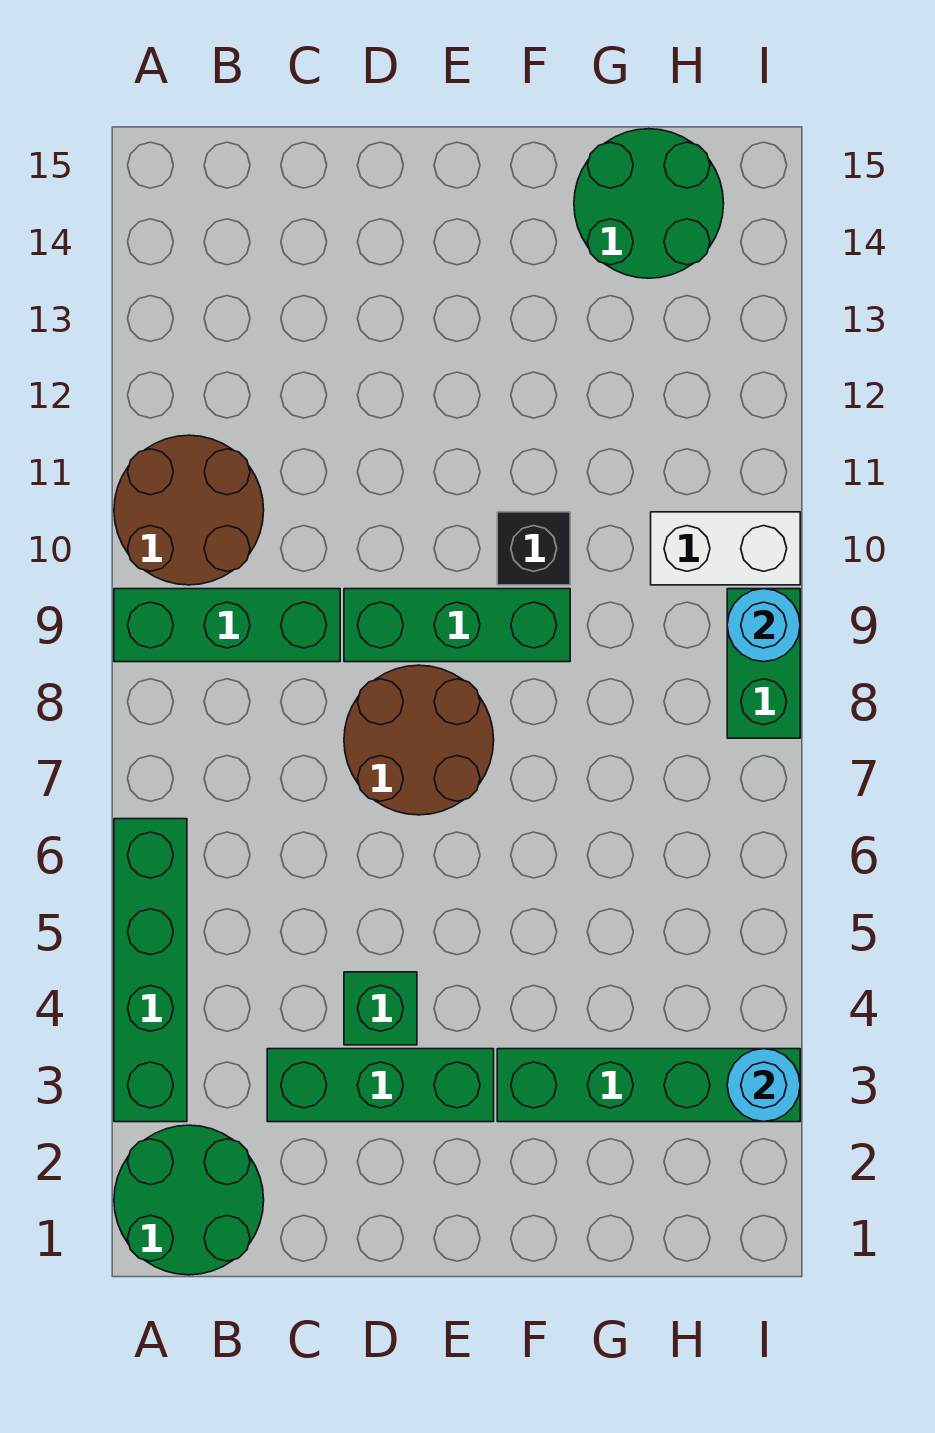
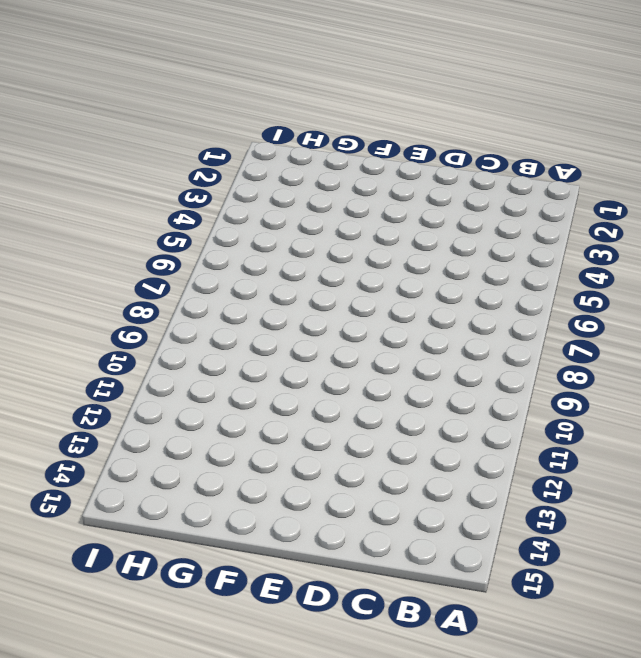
none -> green round brick A1:B2 level 1
none -> green brick A3:A6 level 1
none -> green brick A9:C9 level 1

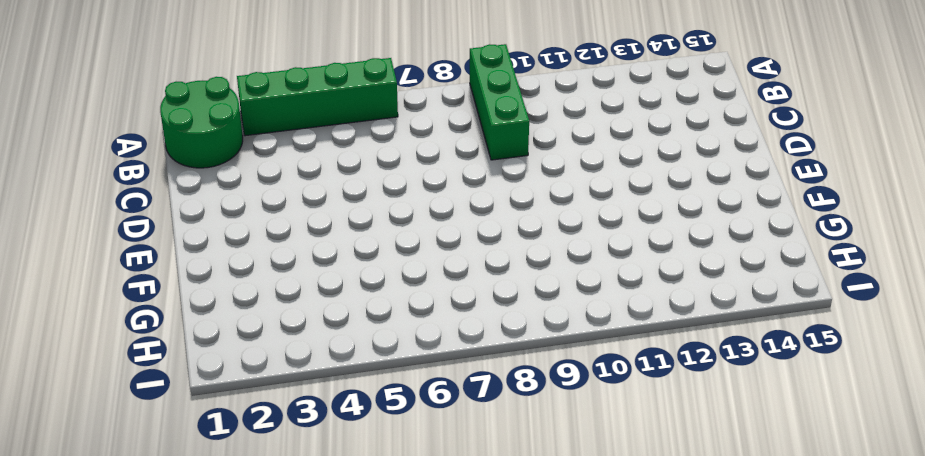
none -> brown round brick A10:B11 level 1
none -> green brick C3:E3 level 1
none -> green brick D4 level 1

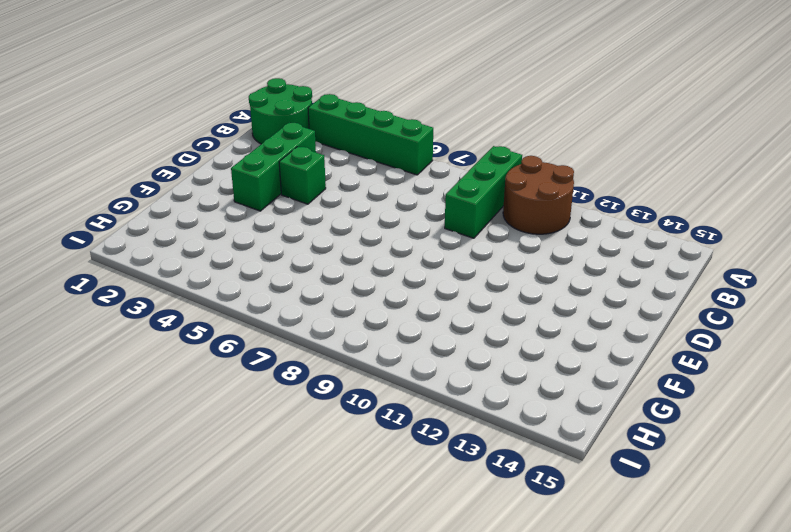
none -> brown round brick D7:E8 level 1
none -> green brick D9:F9 level 1
none -> green brick F3:I3 level 1

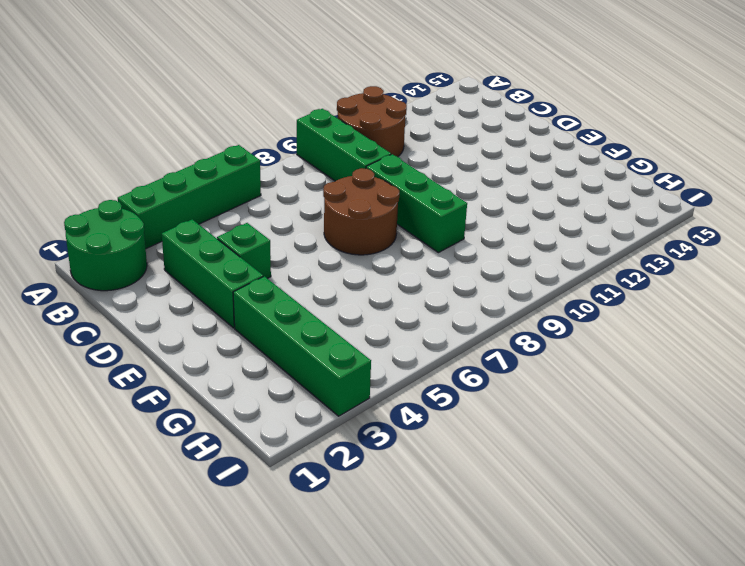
none -> black brick F10 level 1
none -> green round brick G14:H15 level 1
none -> white brick H10:I10 level 1

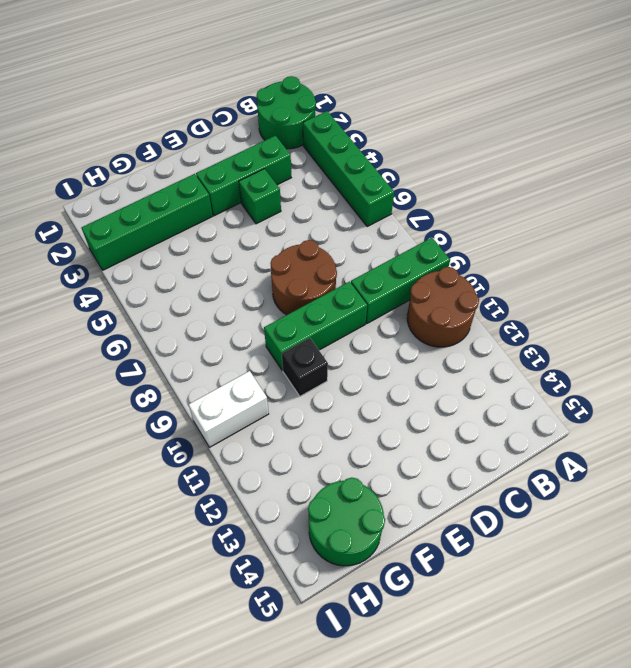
none -> green brick I8:I9 level 1
none -> cyan round brick I3 level 2
none -> cyan round brick I9 level 2

